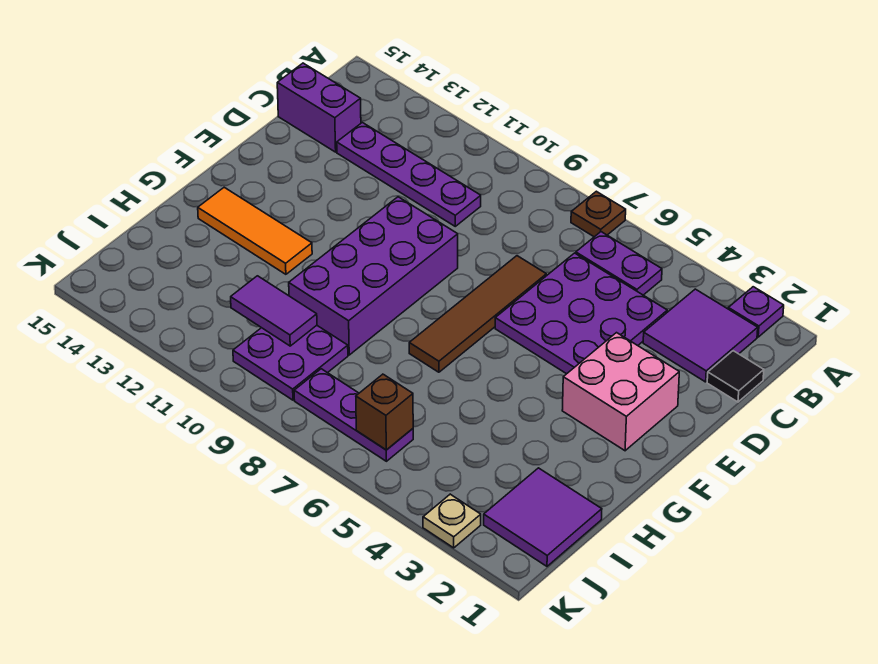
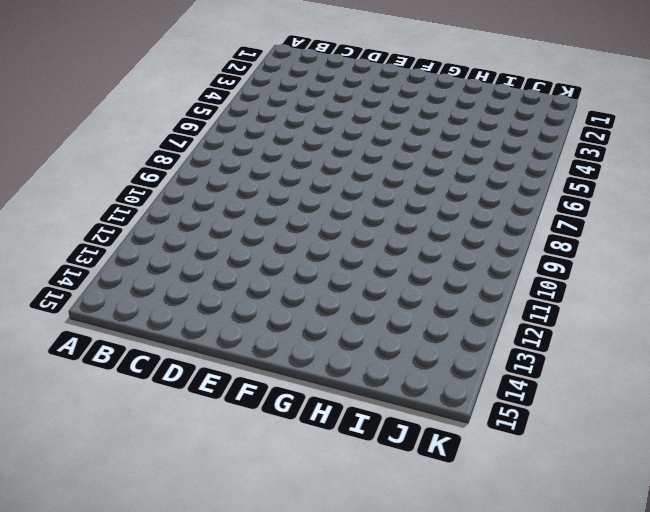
none -> purple plate A2 level 1
none -> brown plate A7 level 1
none -> purple tile B2:C3 level 1

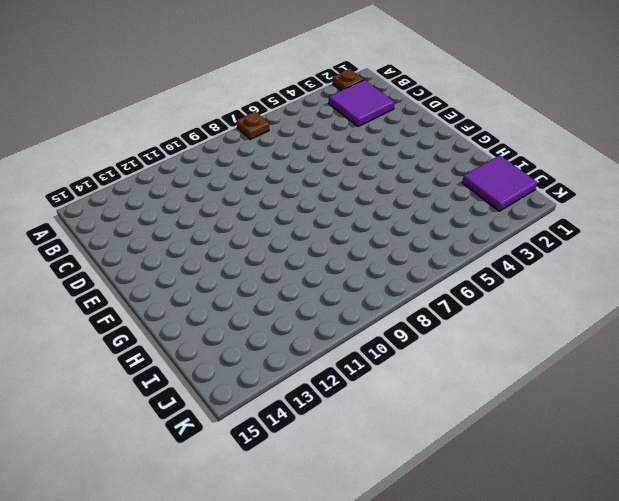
brown plate A2 level 1 -> purple plate A2 level 1
none -> purple plate B5:B6 level 1
none -> black tile C1 level 1
none -> purple plate C4:E6 level 1

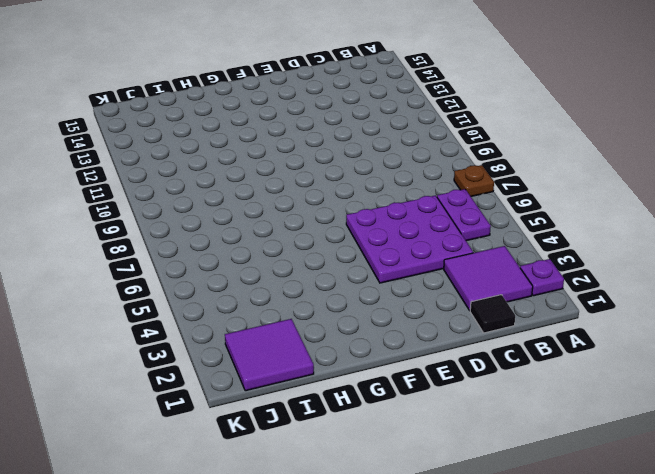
none -> purple plate C10:C13 level 1
none -> purple brick C14:C15 level 1
none -> brown tile D7:G7 level 1

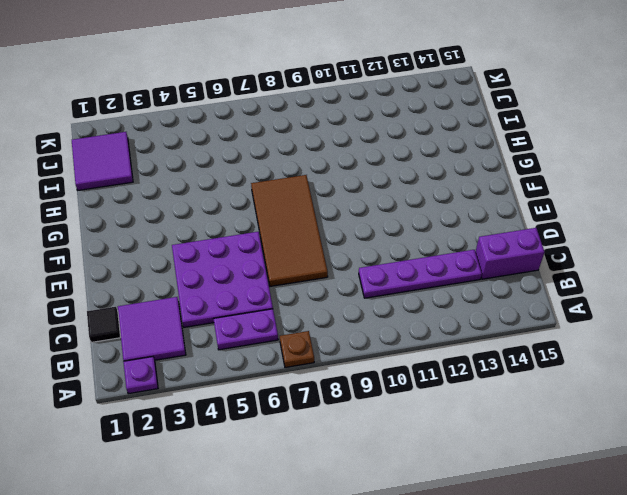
brown tile D7:G8 level 1 -> brown tile D7:G7 level 1
none -> pink brick E2:F3 level 1
none -> purple brick E9:H10 level 1
none -> orange tile G12:G14 level 1

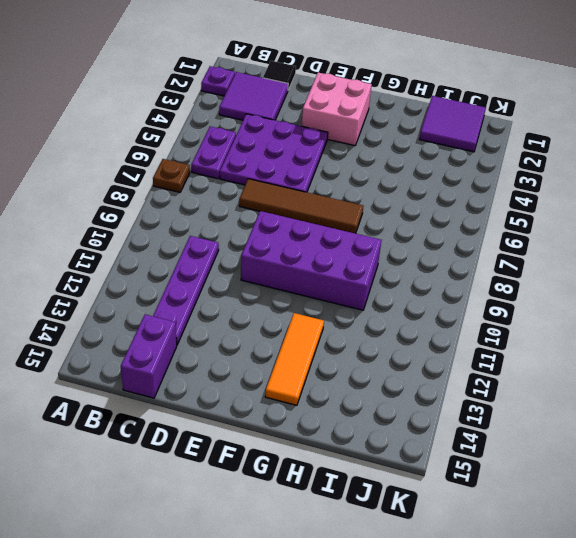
none -> purple plate I9:J10 level 1
none -> purple plate J6:J8 level 1
none -> tan plate K3 level 1

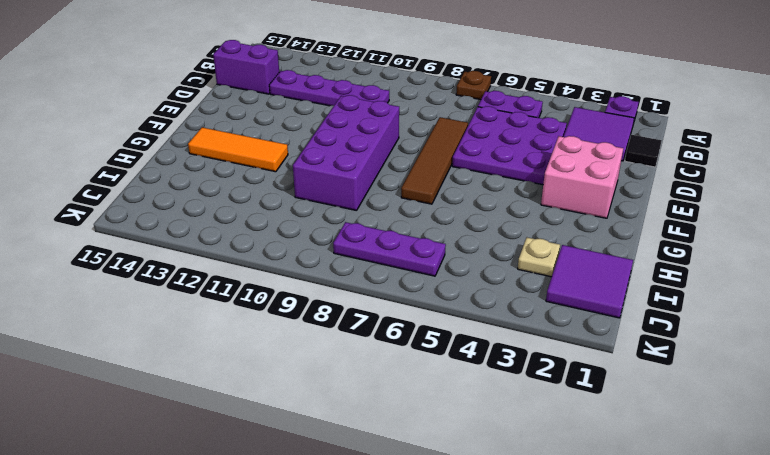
tan plate I3 level 1 -> tan plate K3 level 1
none -> purple plate I9:J10 level 1
none -> purple tile I10:I11 level 2
none -> brown brick J6 level 2

